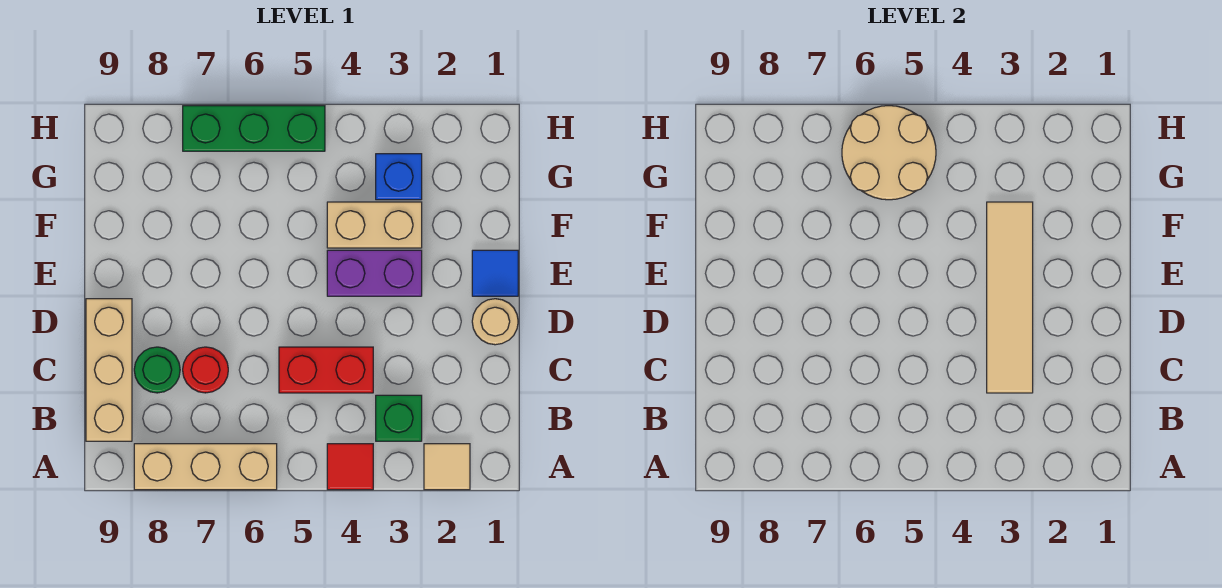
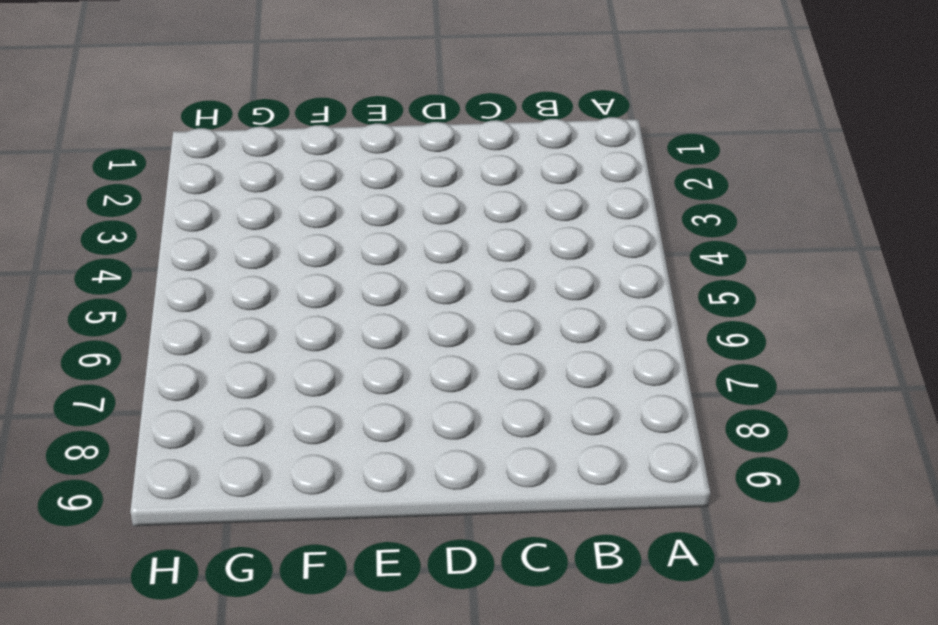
none -> tan tile A2 level 1
none -> red tile A4 level 1
none -> tan brick A6:A8 level 1

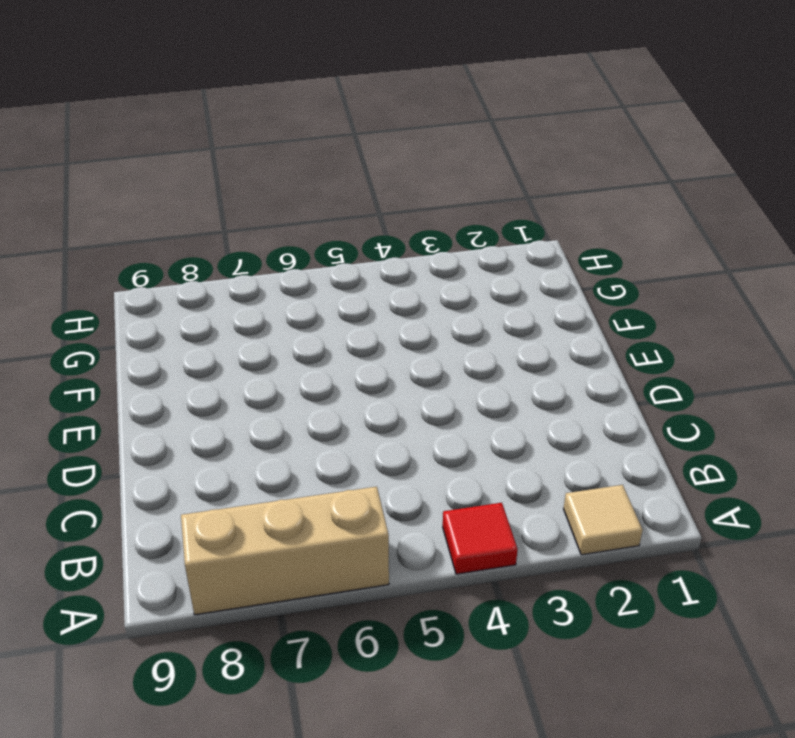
none -> green brick B3 level 1
none -> tan brick B9:D9 level 1
none -> red brick C4:C5 level 1

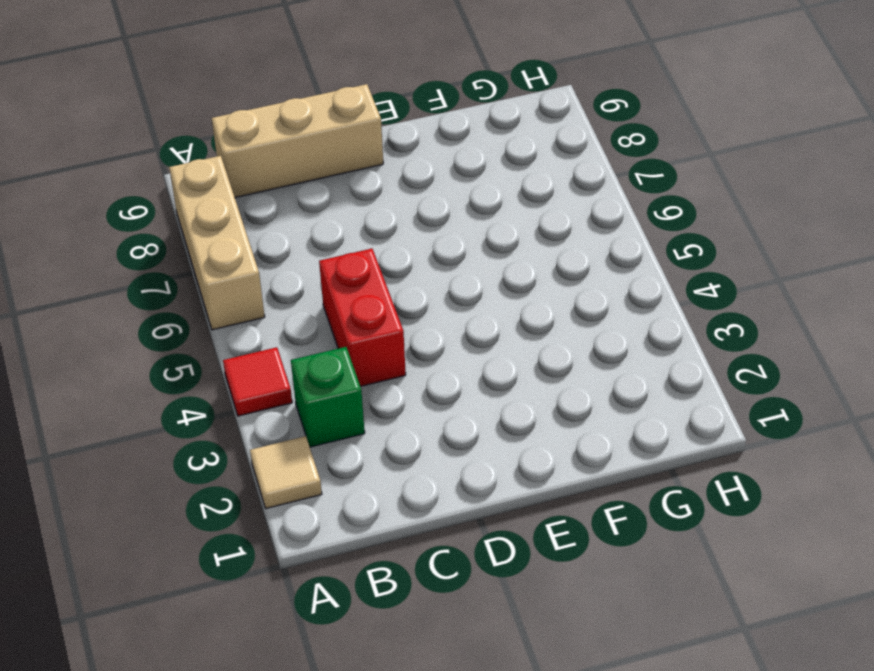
none -> red round brick C7 level 1
none -> green round brick C8 level 1
none -> tan round brick D1 level 1

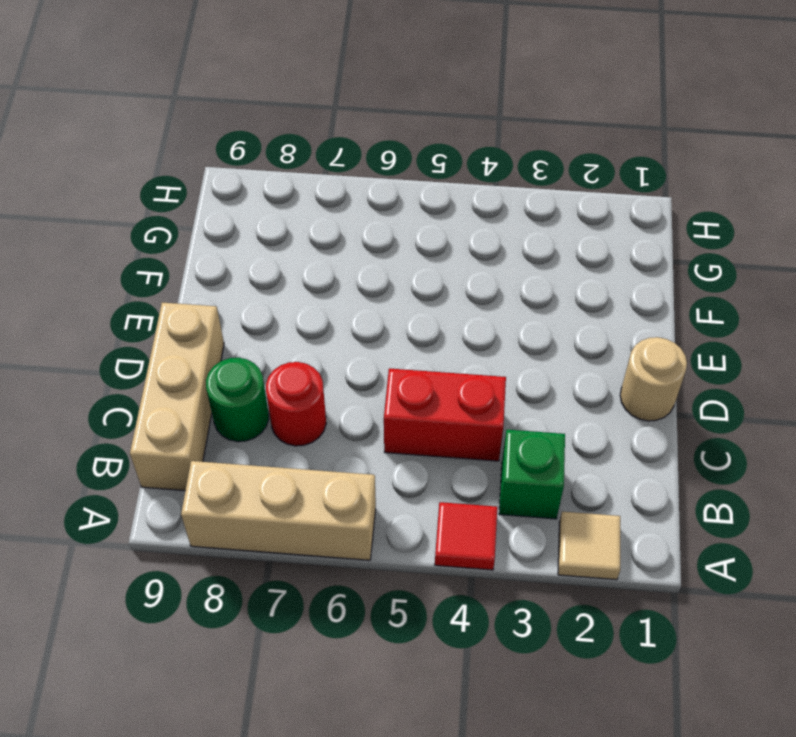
none -> blue tile E1 level 1
none -> purple brick E3:E4 level 1
none -> tan brick F3:F4 level 1

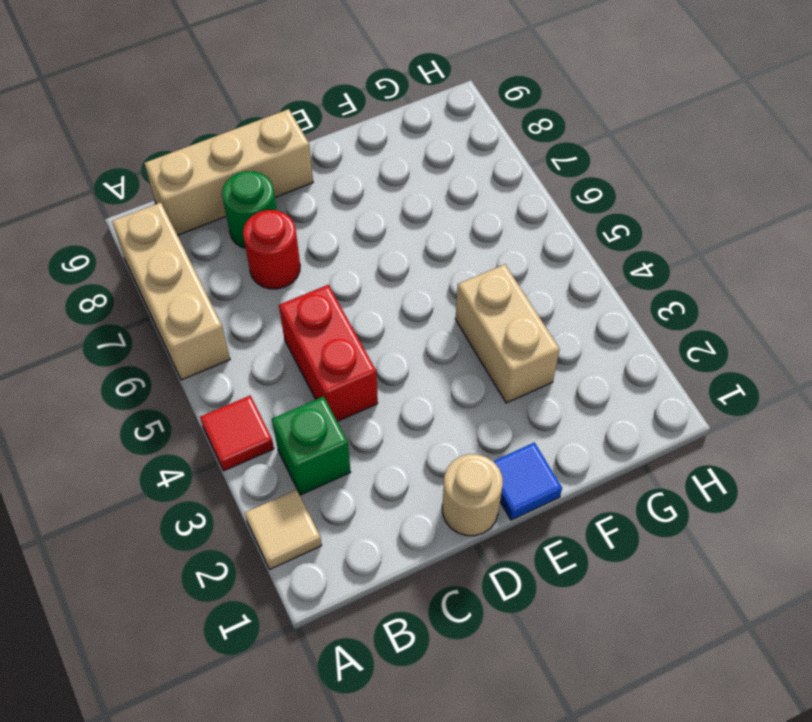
none -> purple brick E3:E4 level 1
none -> blue brick G3 level 1
none -> green brick H5:H7 level 1

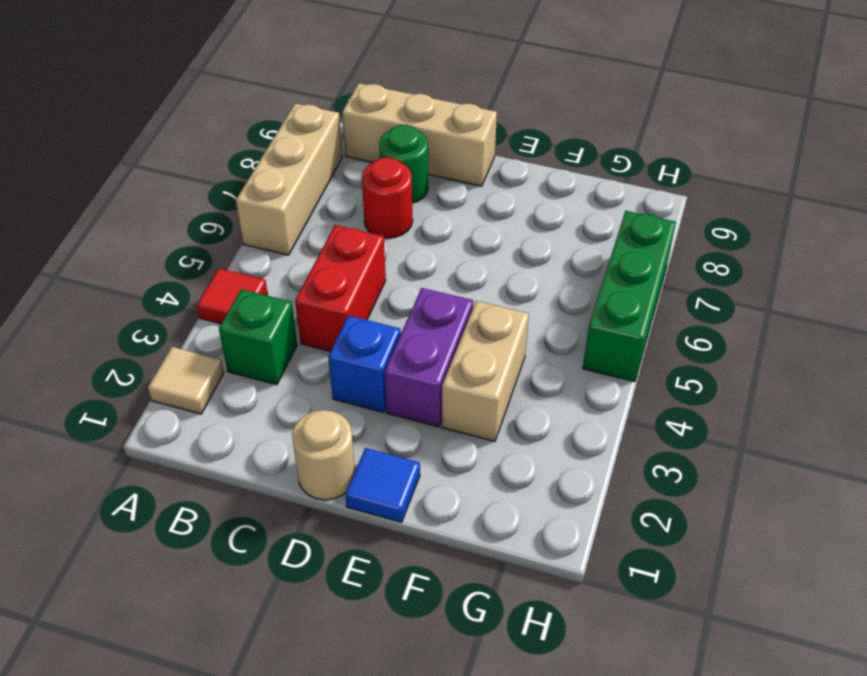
blue brick D3 level 1 -> blue brick G3 level 1
none -> tan tile C3:F3 level 2
none -> tan round brick G5:H6 level 2

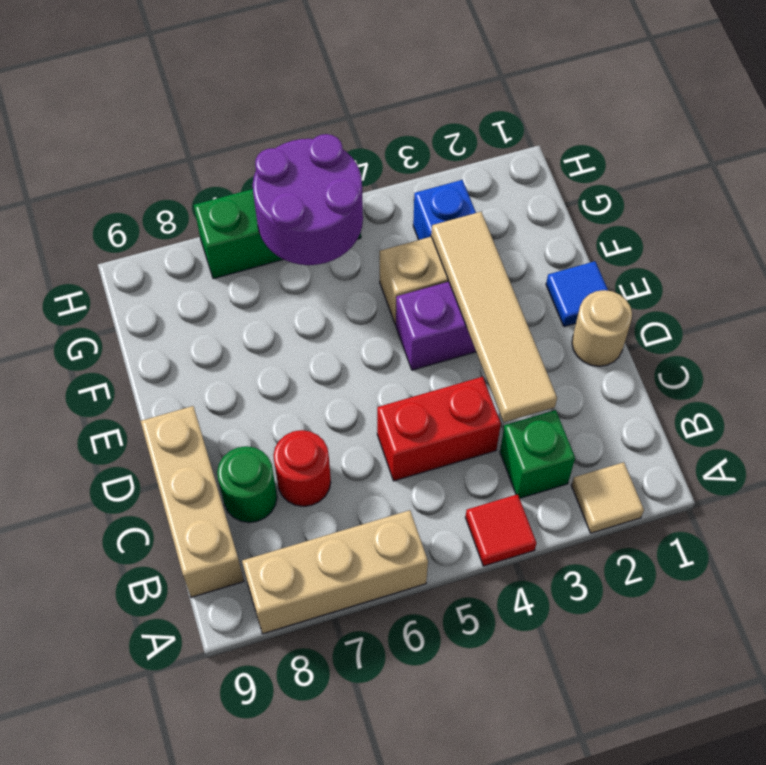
purple round brick G5:H6 level 2 -> tan round brick G5:H6 level 2

